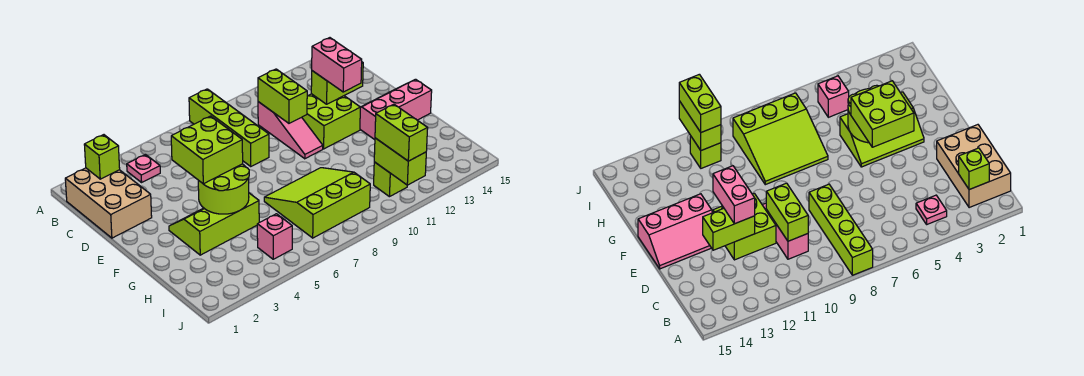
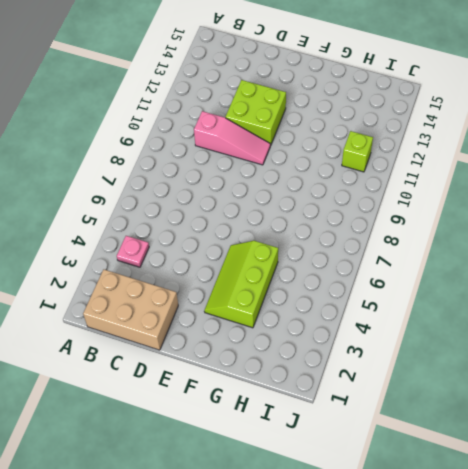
none -> lime brick A8:D8 level 1
none -> pink slope E13:F15 level 1 top F
none -> lime slope G7:I9 level 1 top I

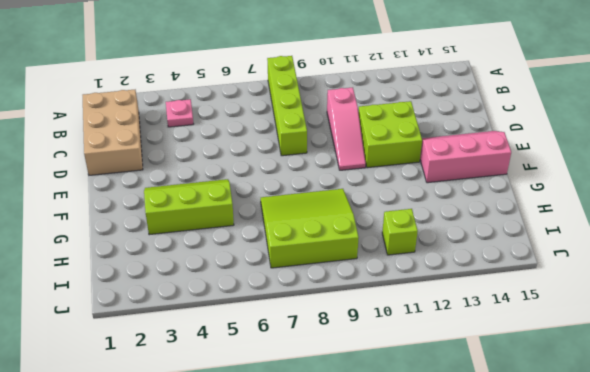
none -> pink brick I5 level 1
none -> lime brick B2 level 2
none -> lime brick C10:D10 level 2

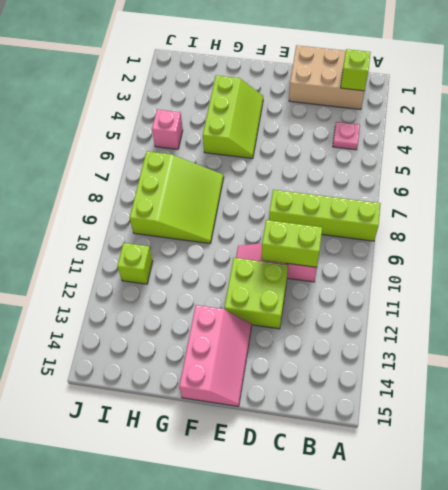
none -> lime brick D12:D13 level 2
none -> lime round brick F4:G5 level 2
none -> lime brick I11:J11 level 2

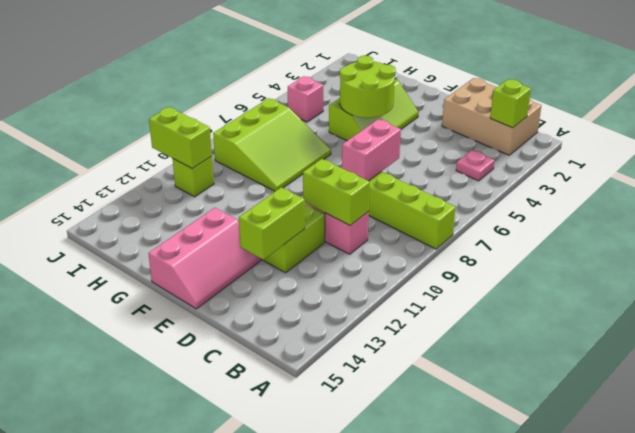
pink brick D7:D8 level 2 -> pink brick D12:E12 level 3
none -> lime brick E4:F5 level 3
none -> lime brick I11:J11 level 3

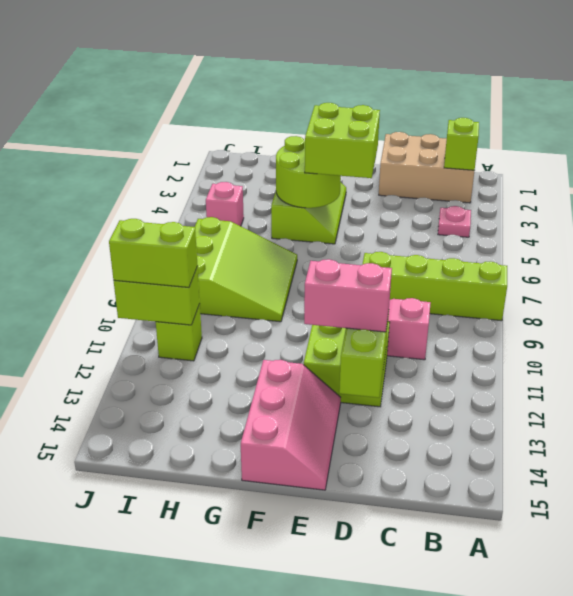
none -> lime brick C10:D10 level 2

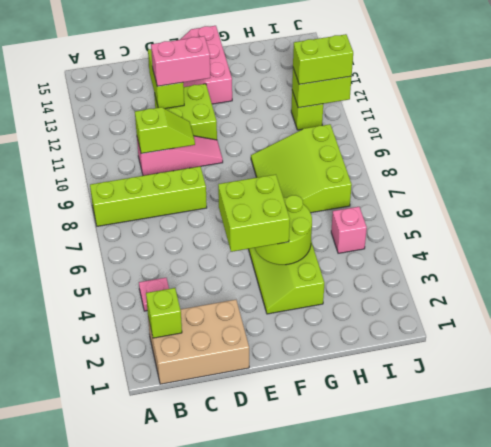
lime slope C10:D10 level 2 top C -> lime brick C10:D10 level 2

